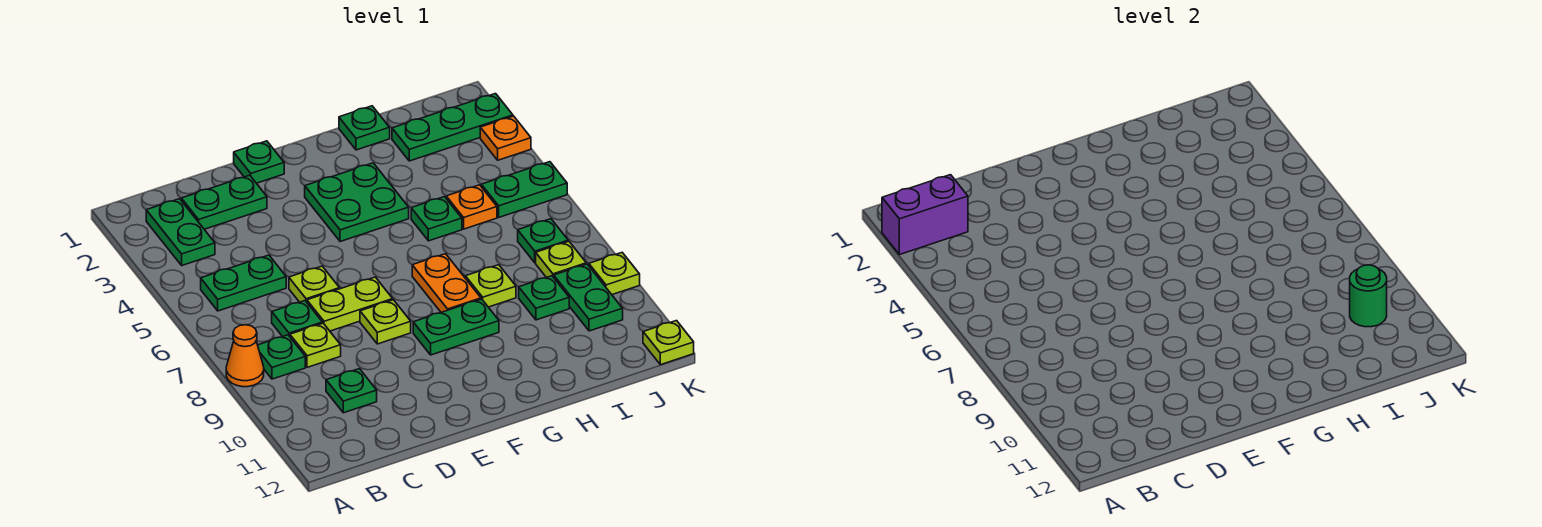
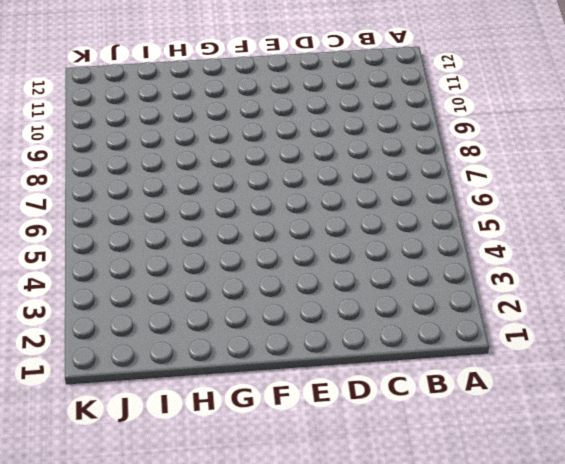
none -> orange cone A8 level 1
none -> green plate B2:B3 level 1
none -> green plate B5:C5 level 1
none -> green plate B8 level 1

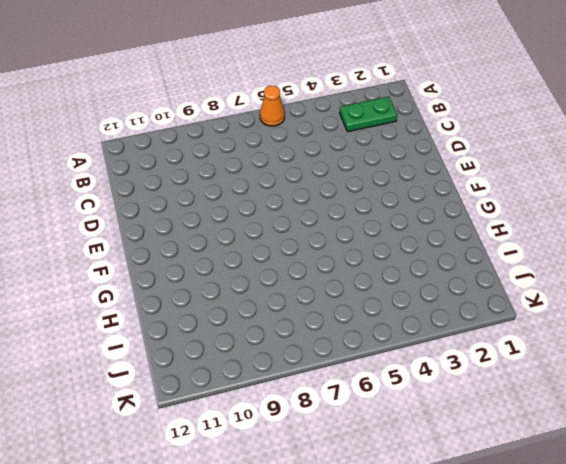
orange cone A6 level 1 -> orange cone A8 level 1
none -> green plate B5:C5 level 1
none -> green plate B8 level 1
none -> green plate C2:D2 level 1
none -> green plate C7 level 1

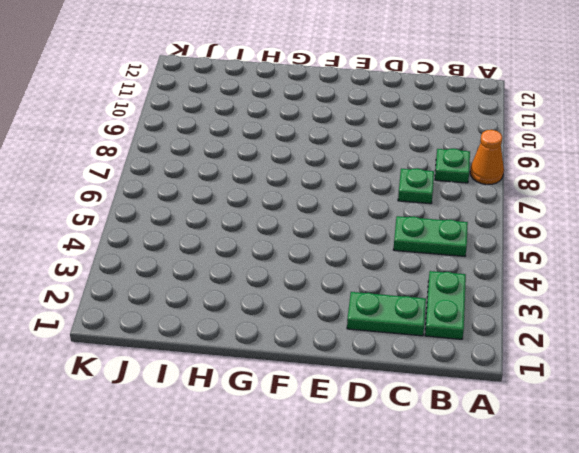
none -> lime plate C8 level 1
none -> green plate C10 level 1
none -> lime plate D6 level 1
none -> lime plate D7:E7 level 1

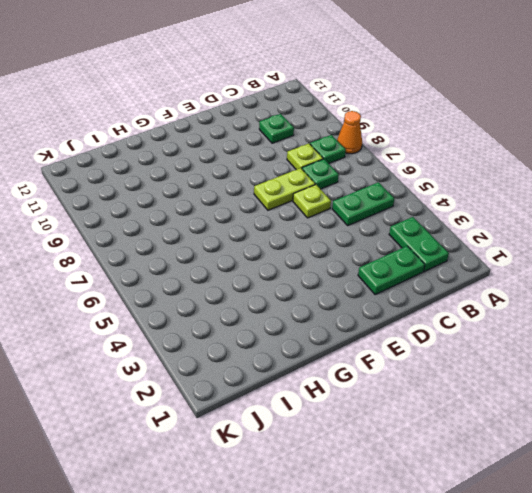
none -> green plate E1 level 1
none -> lime plate E8 level 1
none -> green plate F3:G4 level 1
none -> green plate F9:G9 level 1

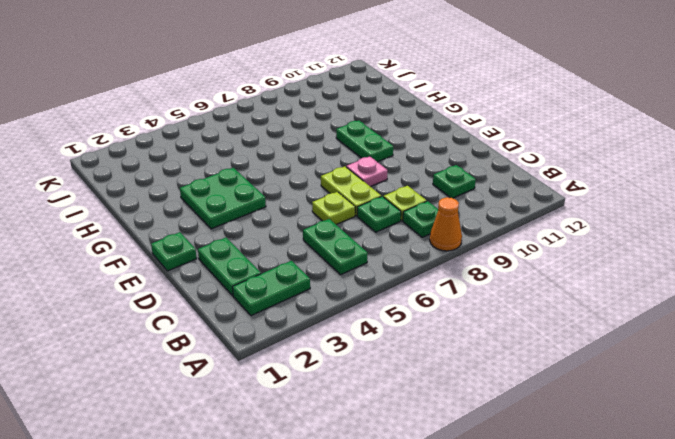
pink plate E8 level 1 -> lime plate E8 level 1
none -> orange plate G7:G8 level 1
none -> green plate H1 level 1
none -> green plate H5 level 1
none -> lime plate H8 level 1

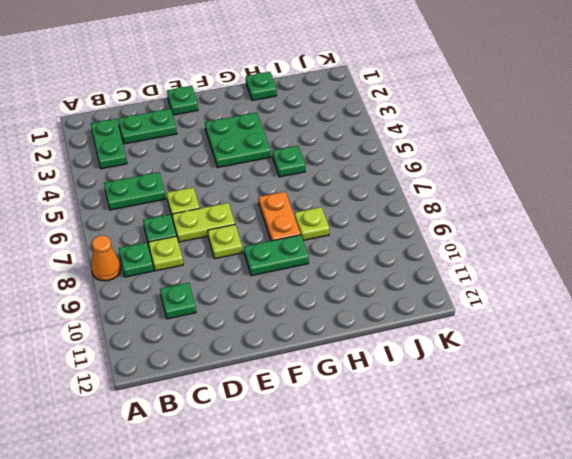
none -> green plate I2:K2 level 1
none -> orange plate I5 level 1
none -> green plate I9 level 1
none -> green plate J5:K5 level 1

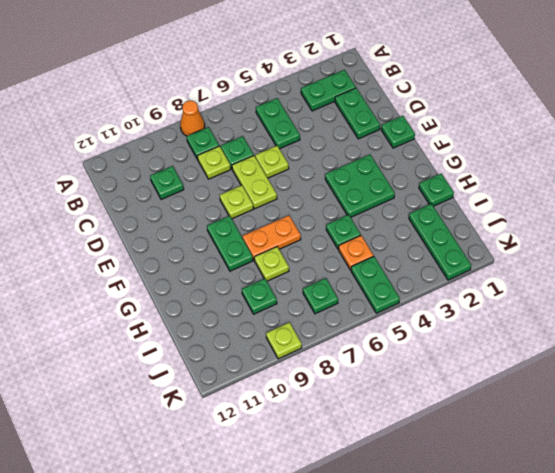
none -> lime plate J8 level 1
none -> green plate J9:J10 level 1
none -> orange plate K3 level 1
none -> lime plate K12 level 1

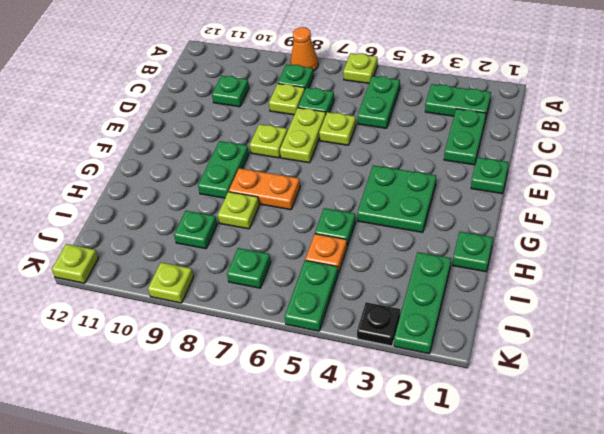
lime plate A6 level 1 -> lime plate J8 level 1
black plate K3 level 1 -> orange plate K3 level 1
none -> green plate J9:J10 level 1
none -> purple brick A2:B2 level 2
none -> green round brick J10 level 2

